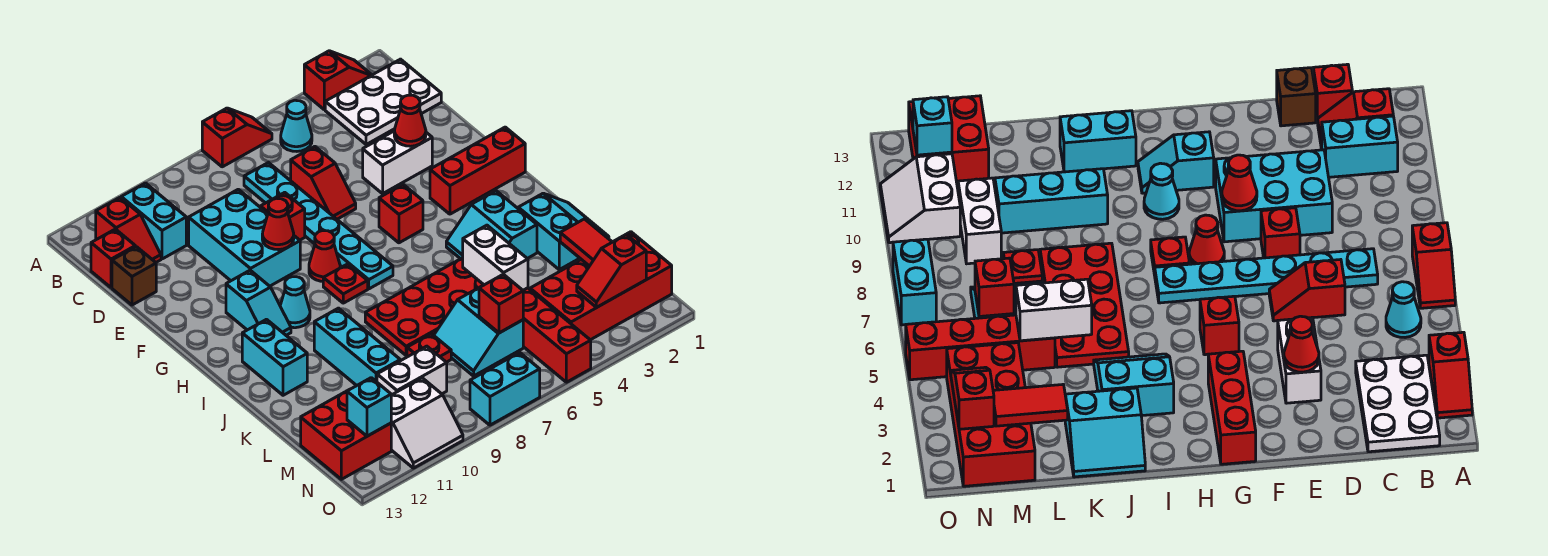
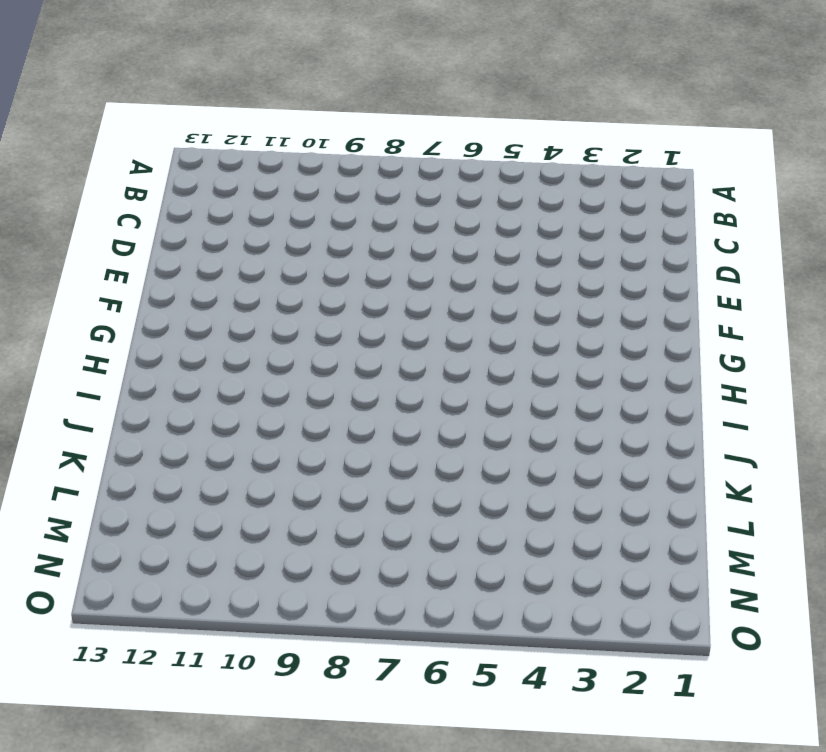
none -> red slope A2:A3 level 1 top 3
none -> red slope A6:A7 level 1 top 7
none -> white plate B1:C3 level 1
none -> cyan cone B5 level 1

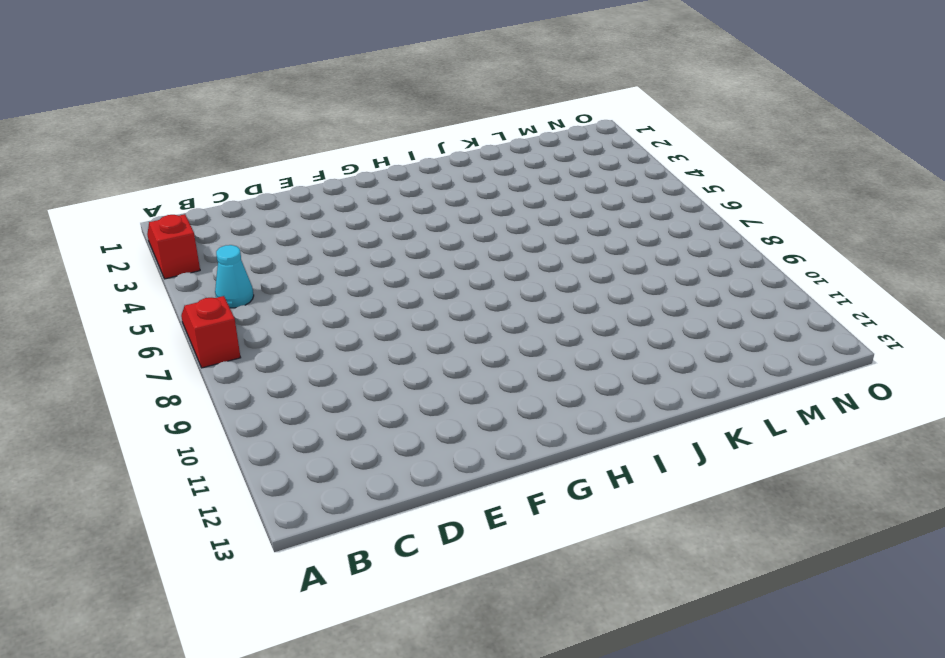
none -> white plate B1:C3 level 1
none -> cyan brick B11:C11 level 1
none -> red slope B12:C12 level 1 top B
none -> cyan plate C7:H7 level 1

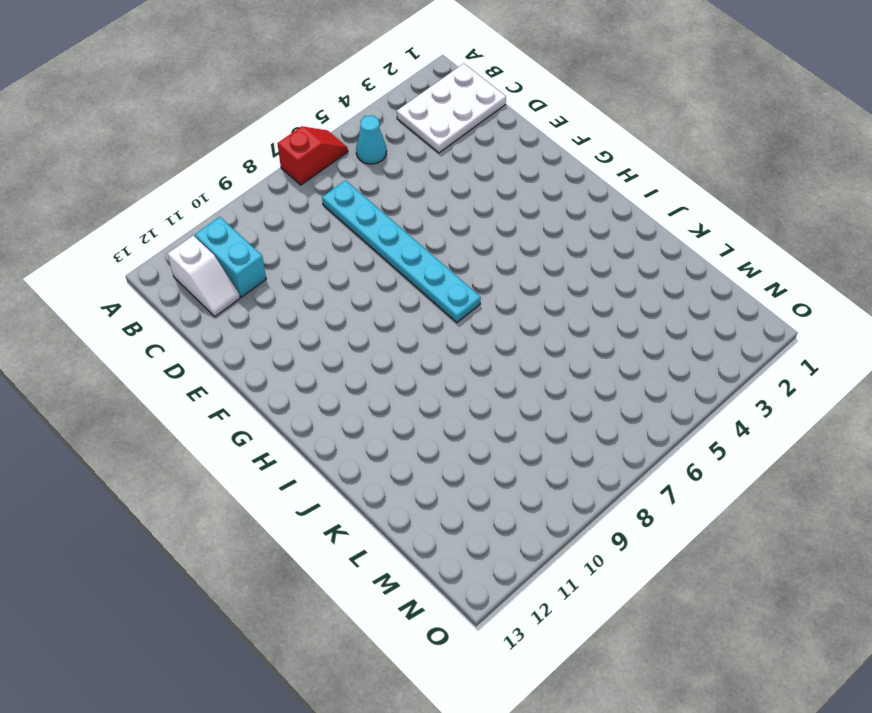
white slope B12:C12 level 1 top B -> red slope B12:C12 level 1 top B
none -> red slope A2:A3 level 1 top 3
none -> red brick C13 level 1
none -> red slope D6:E6 level 1 top D
none -> cyan brick D9:F10 level 1

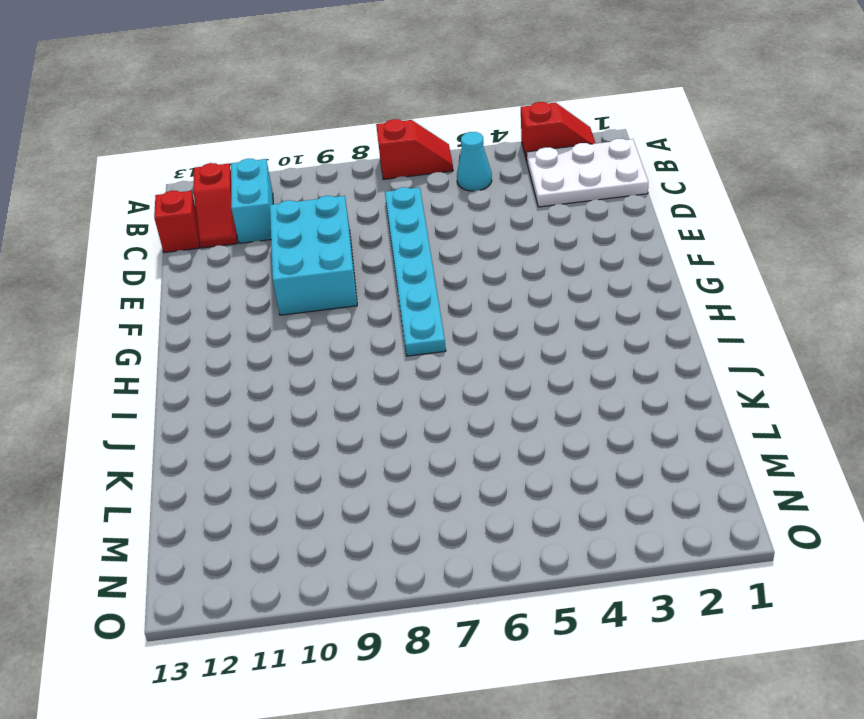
none -> red slope D6:E6 level 1 top D
none -> brown brick D13 level 1
none -> white brick E3:E4 level 1
none -> red brick E8 level 1

